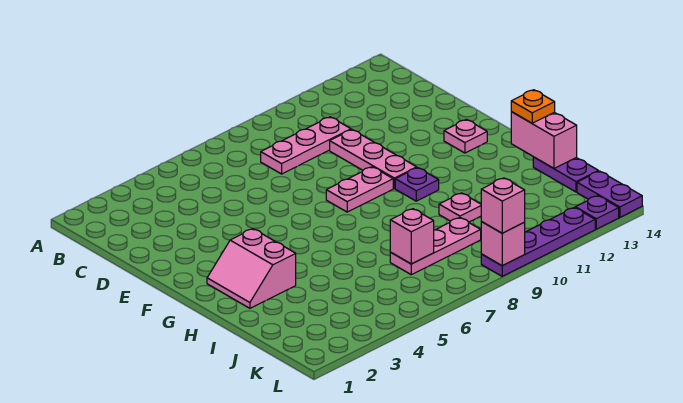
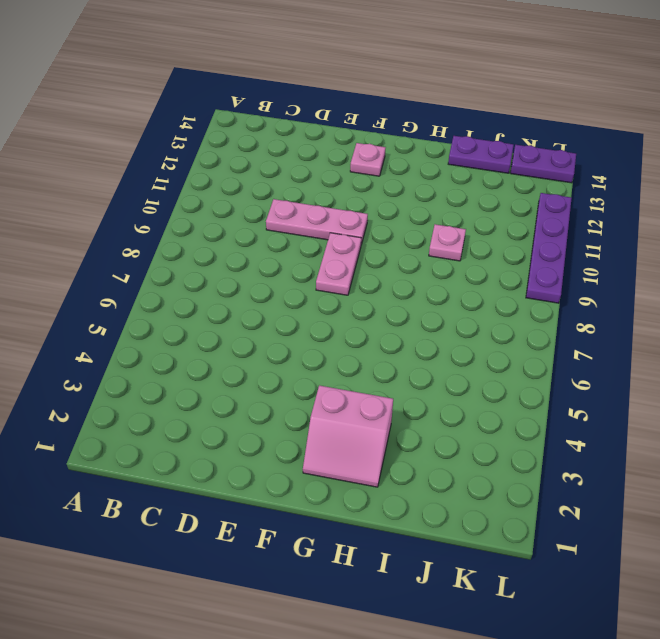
none -> pink plate C8:C10 level 1
none -> purple plate G10 level 1
none -> pink plate J7:J9 level 1

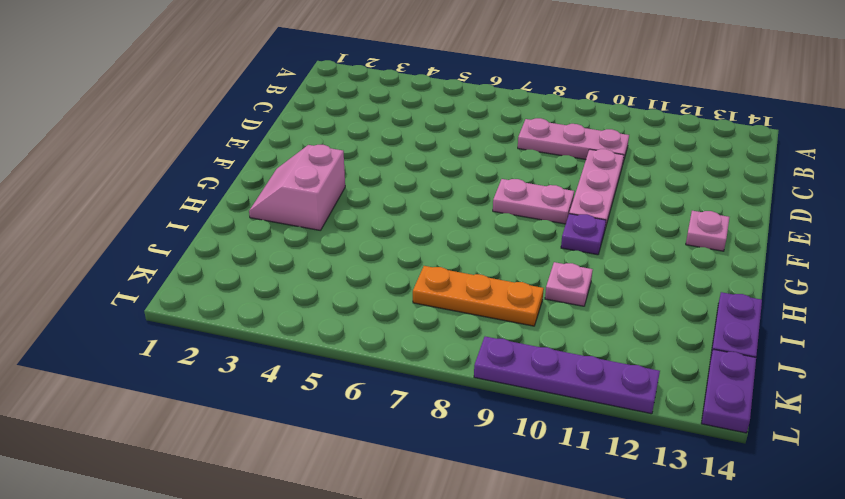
orange plate J7:J9 level 1 -> pink plate J7:J9 level 1
none -> purple plate L13 level 1
none -> pink brick H14:I14 level 2
none -> pink brick J7 level 2

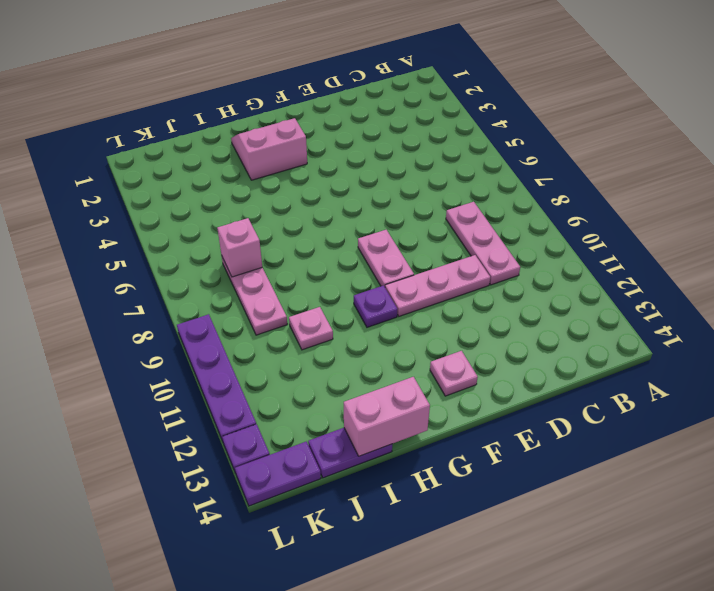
none -> pink brick L9 level 2
none -> orange plate H14 level 3
none -> pink brick L9 level 3

